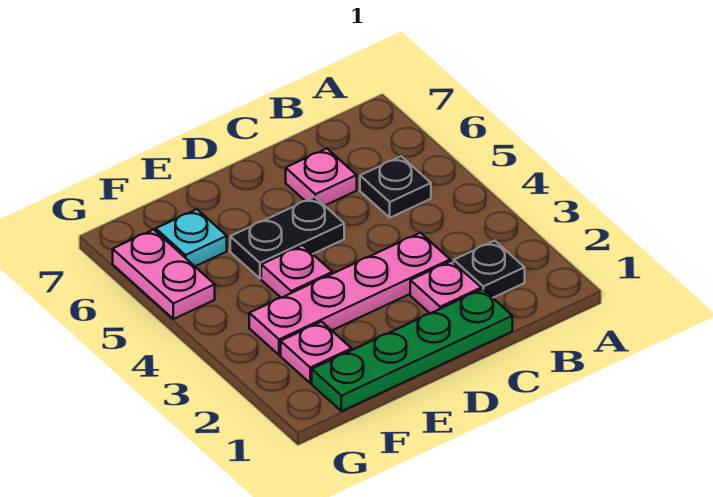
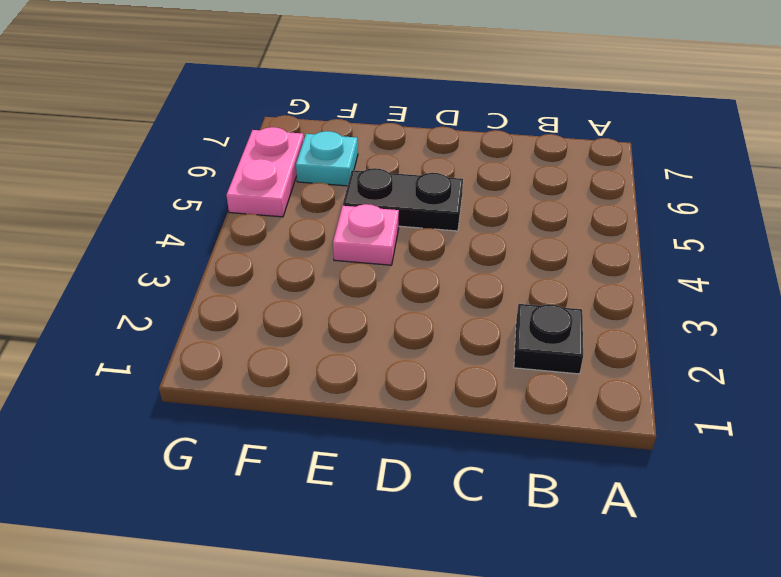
none -> black plate B5 level 1
none -> green plate C1:F1 level 1

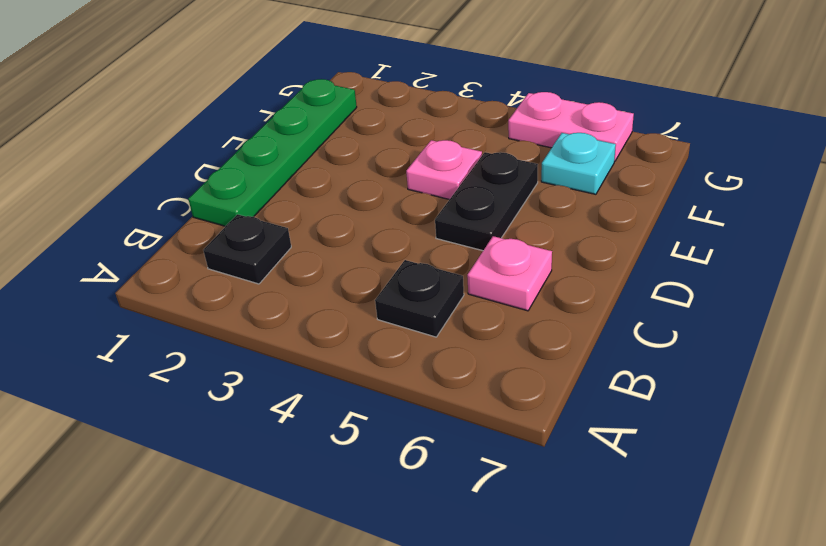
none -> pink plate C2 level 1
none -> pink plate C3:F3 level 1

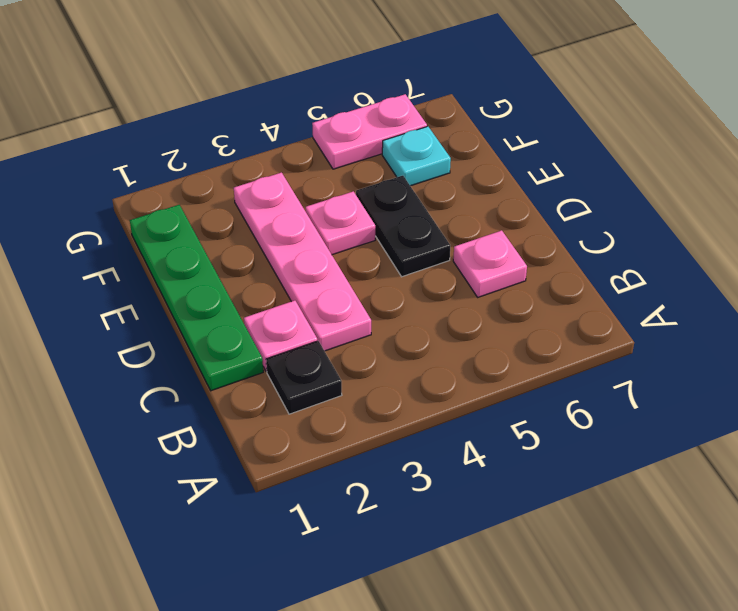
none -> black plate B5 level 1
none -> pink plate F2 level 1

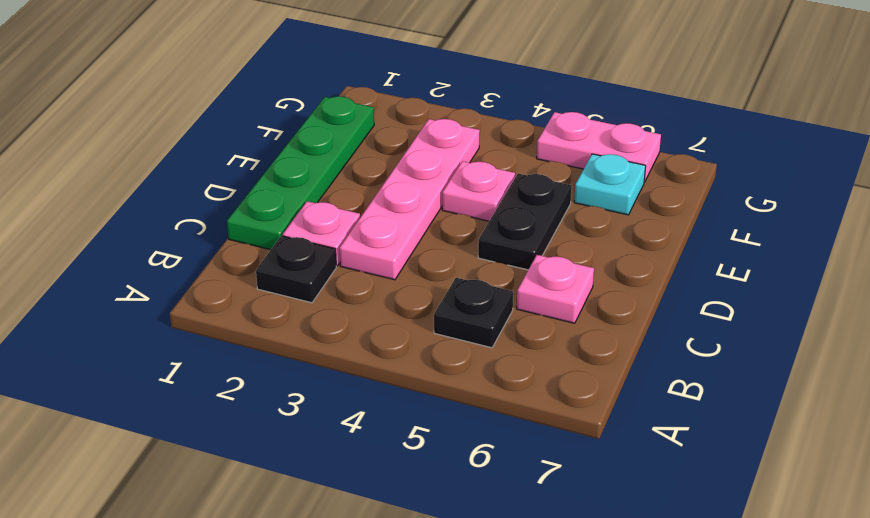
none -> pink plate F2 level 1

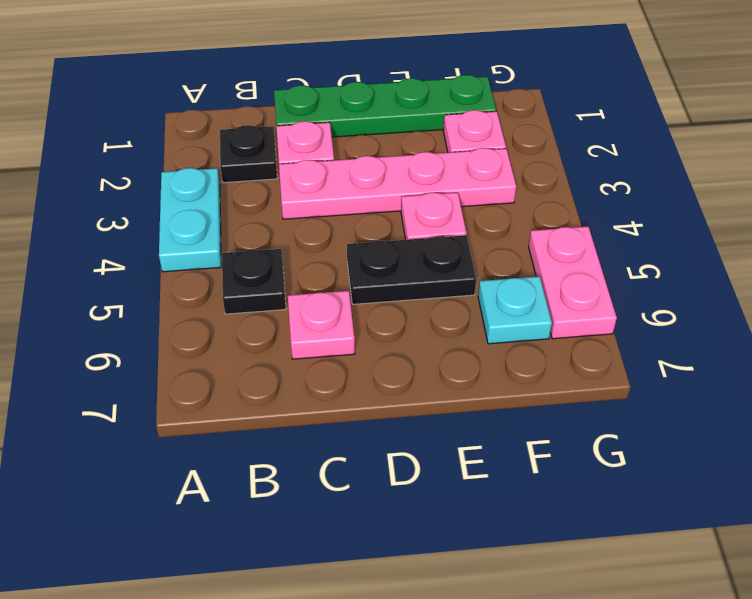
cyan plate A3:A4 level 1 -> none

